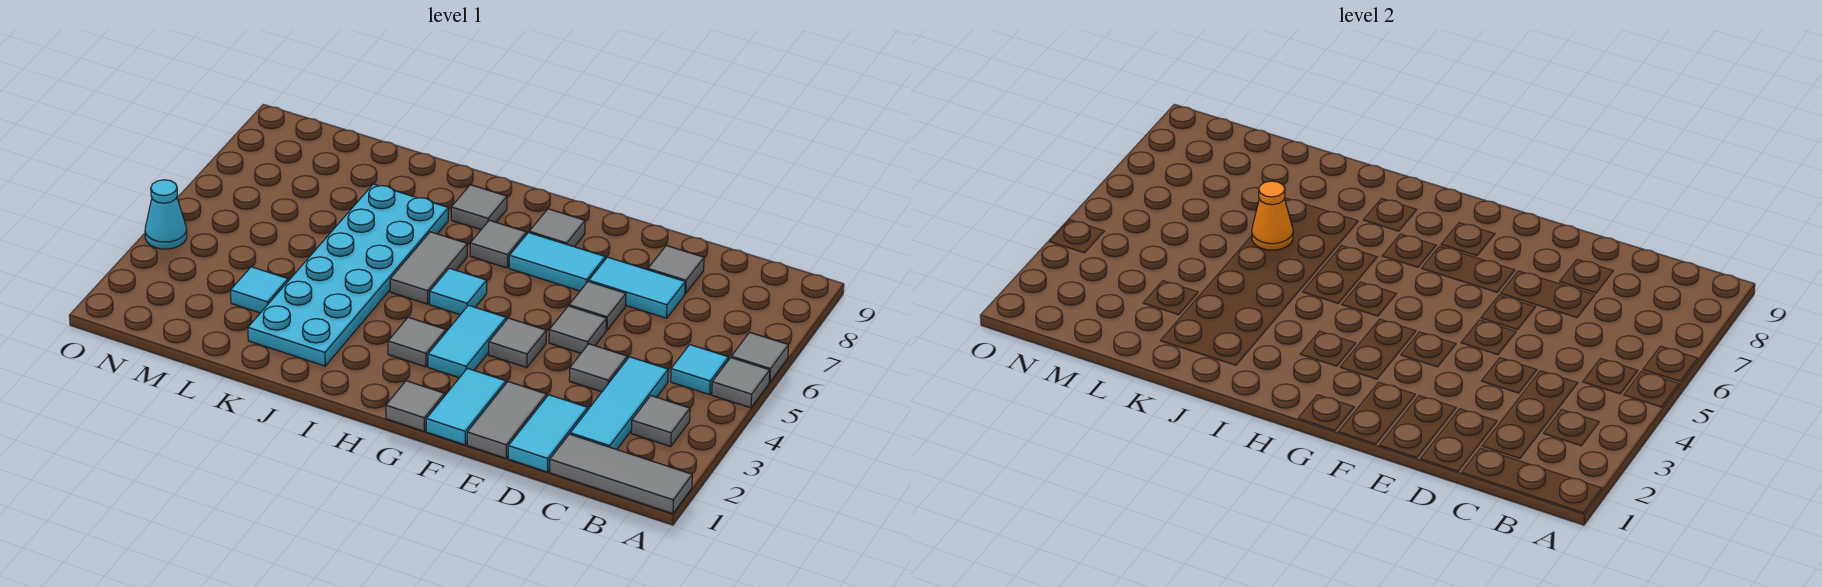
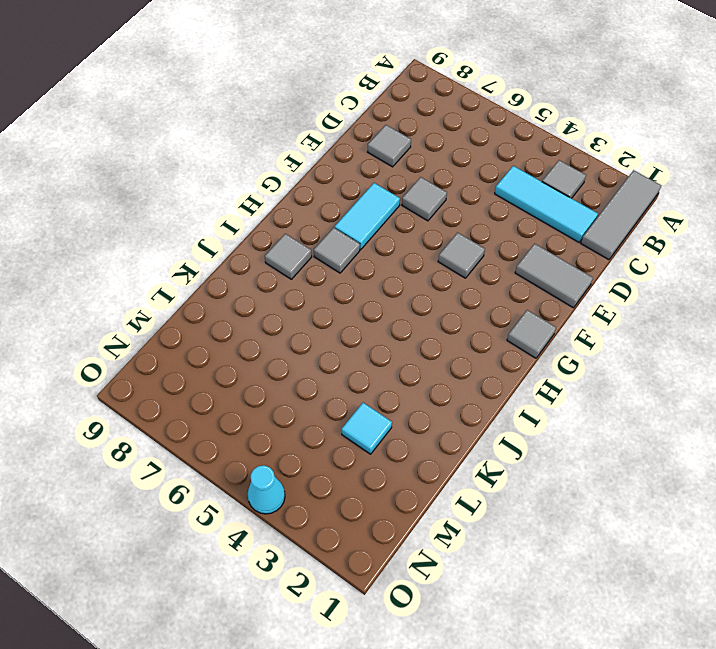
none -> grey tile A5 level 1
none -> grey tile A6 level 1
none -> cyan tile B5 level 1

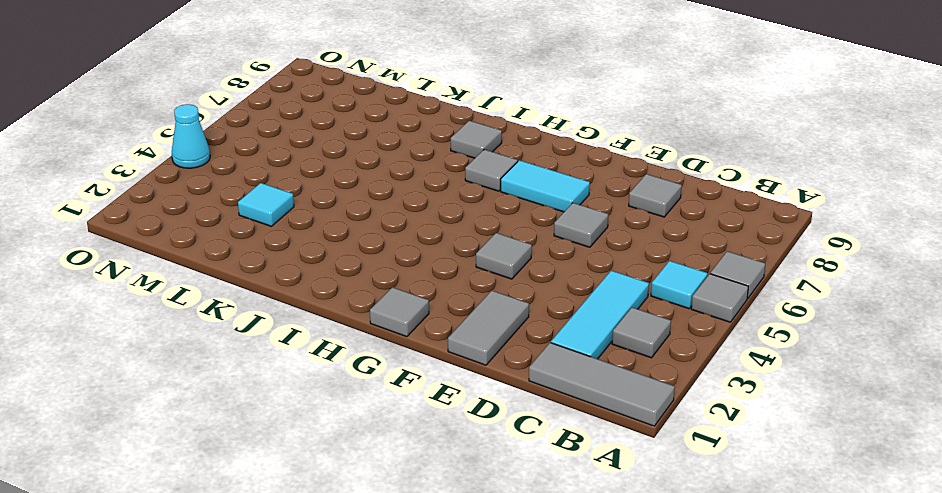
none -> cyan tile D1:D2 level 1
none -> grey tile D4 level 1
none -> cyan tile D7:E7 level 1

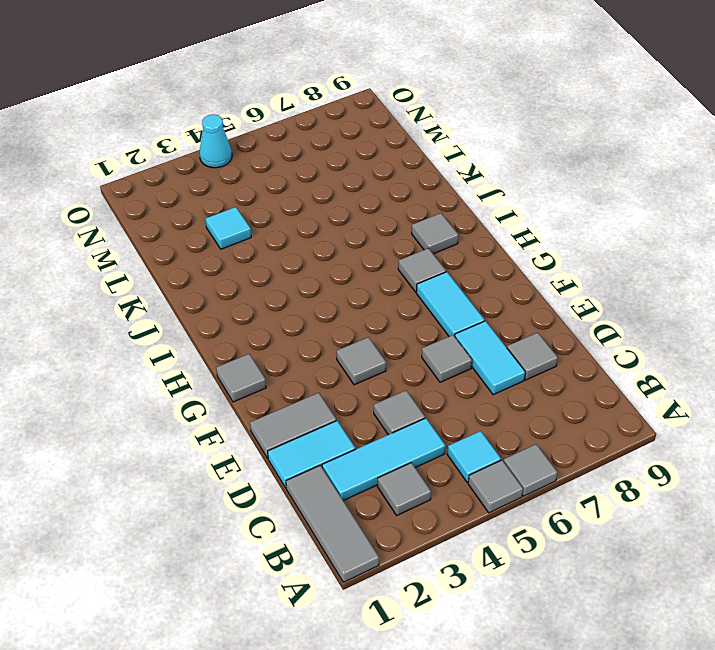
none -> grey tile E5 level 1
none -> cyan tile F1:F2 level 1
none -> cyan tile G3:G4 level 1

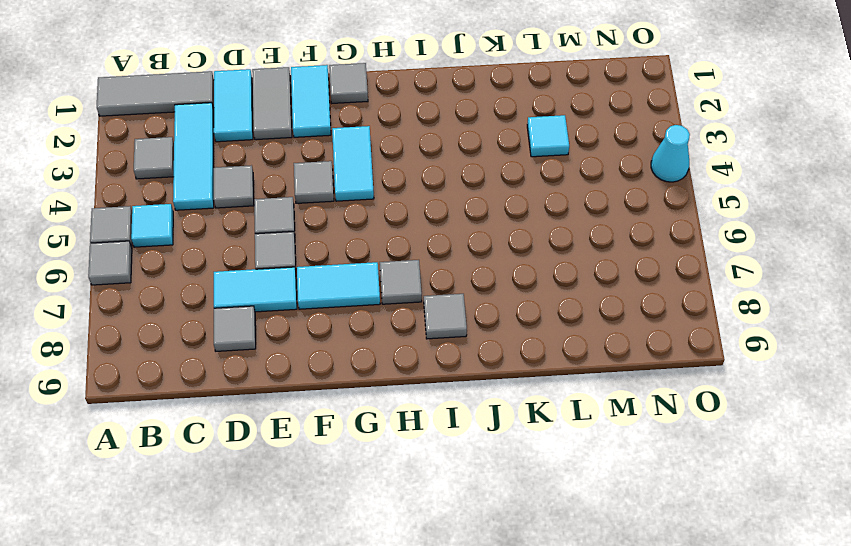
none -> grey tile G8 level 1
none -> grey tile H3 level 1
none -> cyan tile H5 level 1

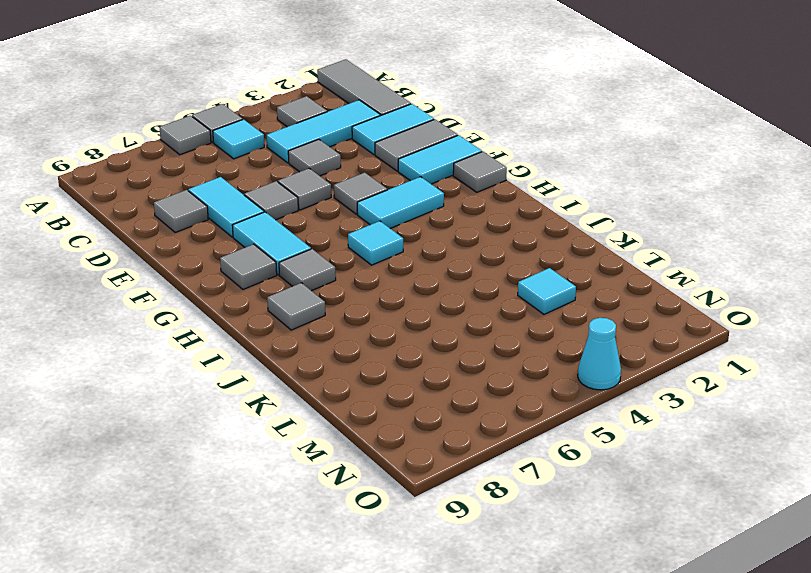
none -> grey tile H3 level 1
none -> grey tile I5:I6 level 1
none -> cyan plate J2:K7 level 1

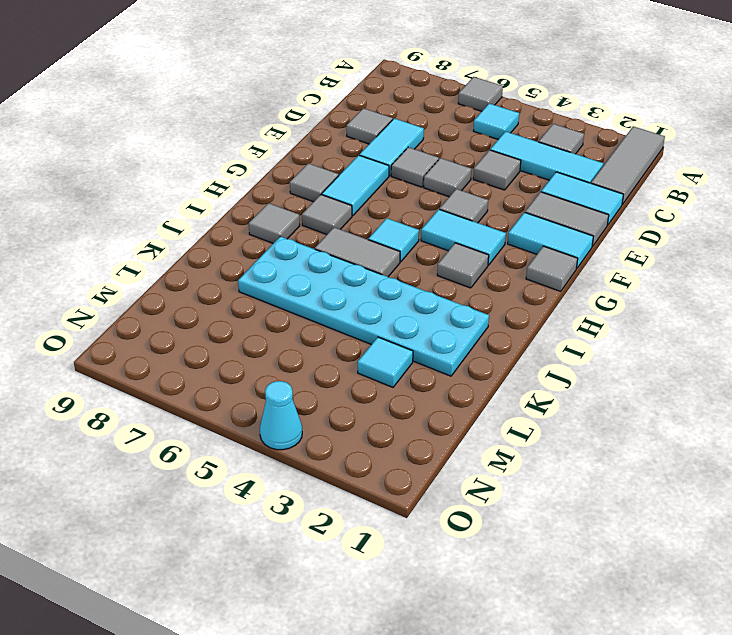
none -> grey tile A5 level 1
none -> orange cone K6 level 2

